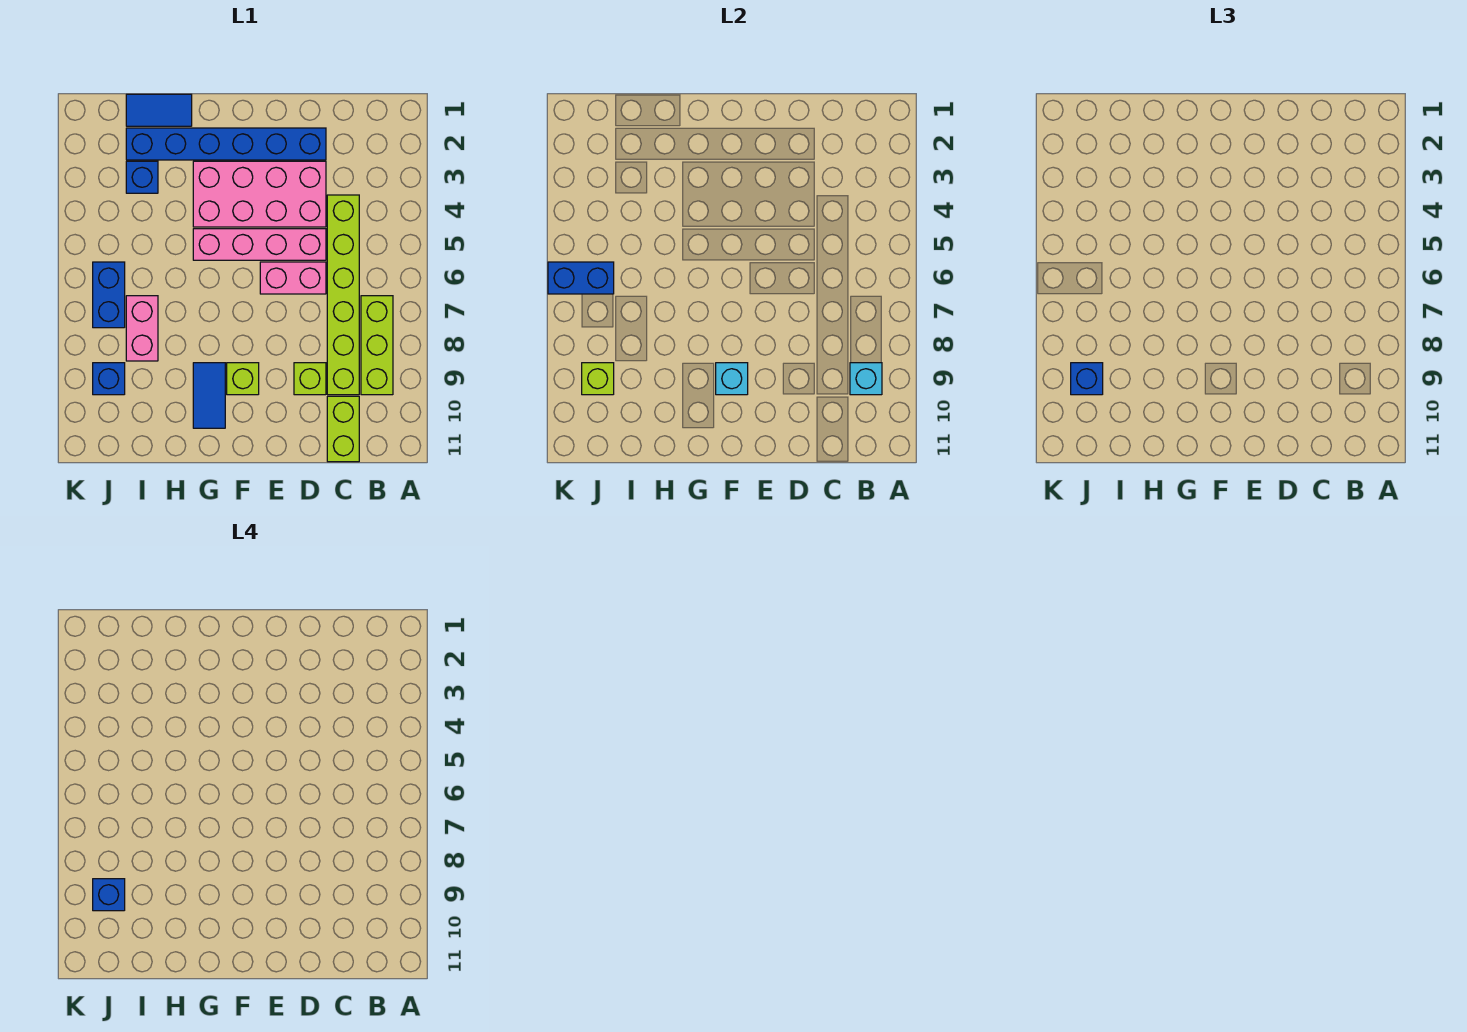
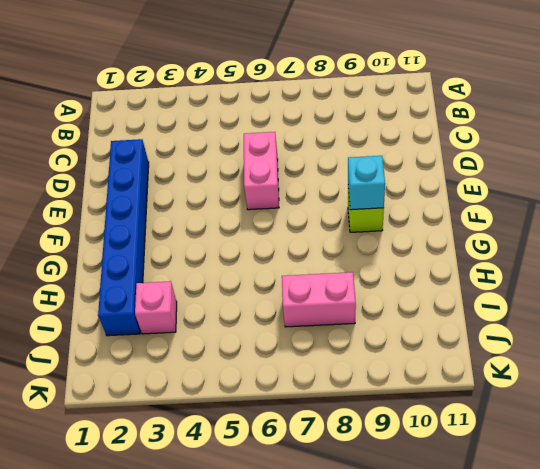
pink brick I3 level 1 -> blue brick I3 level 1
none -> lime brick B7:B9 level 1
none -> lime brick C4:C9 level 1
none -> lime brick C10:C11 level 1

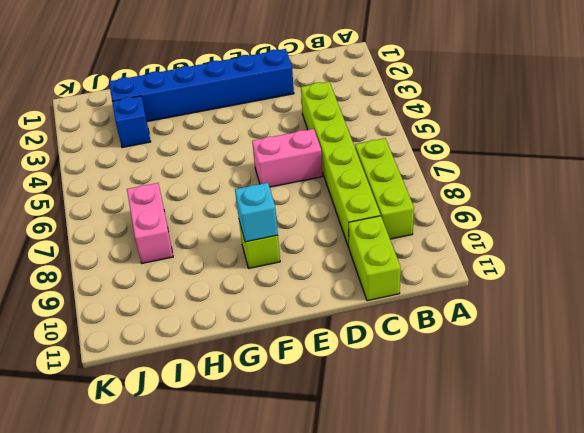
none -> pink brick D3:G4 level 1
none -> pink brick D5:G5 level 1
none -> lime brick D9 level 1

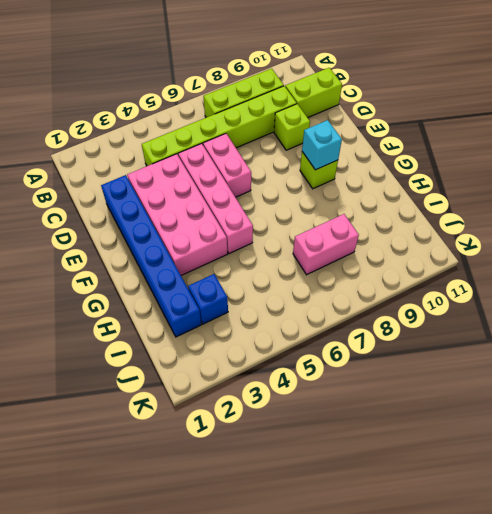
none -> blue tile G9:G10 level 1
none -> blue tile H1:I1 level 1
none -> blue brick J6:J7 level 1

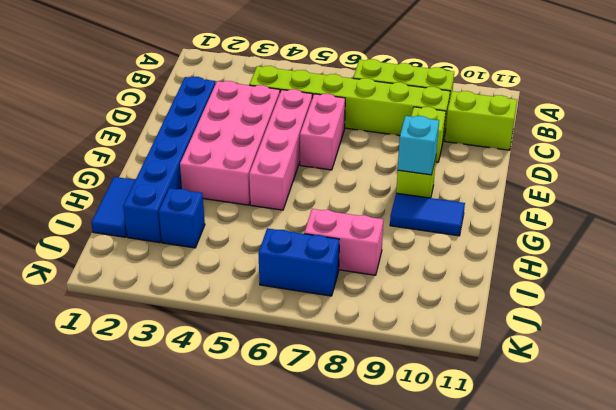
none -> blue brick J9 level 1
none -> cyan brick B9 level 2
none -> blue brick J6:K6 level 2

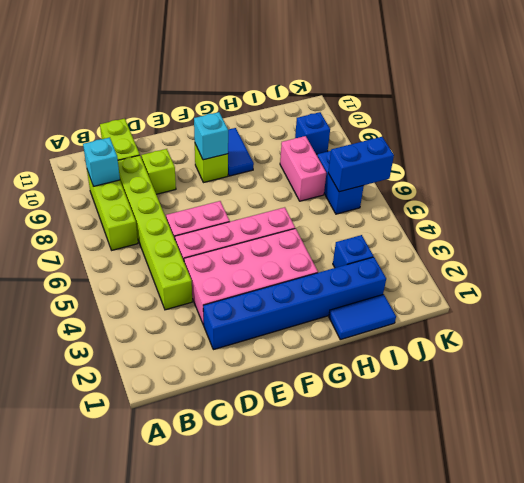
none -> lime brick J9 level 2
none -> blue brick J9 level 3
none -> blue brick J9 level 4

